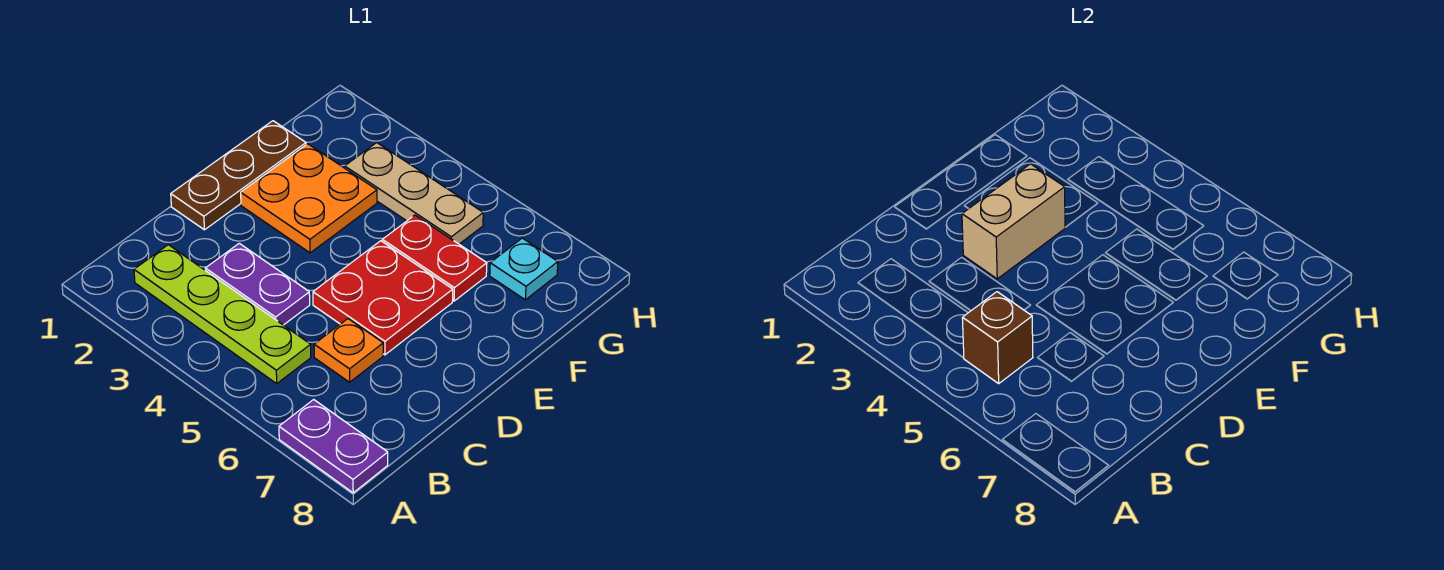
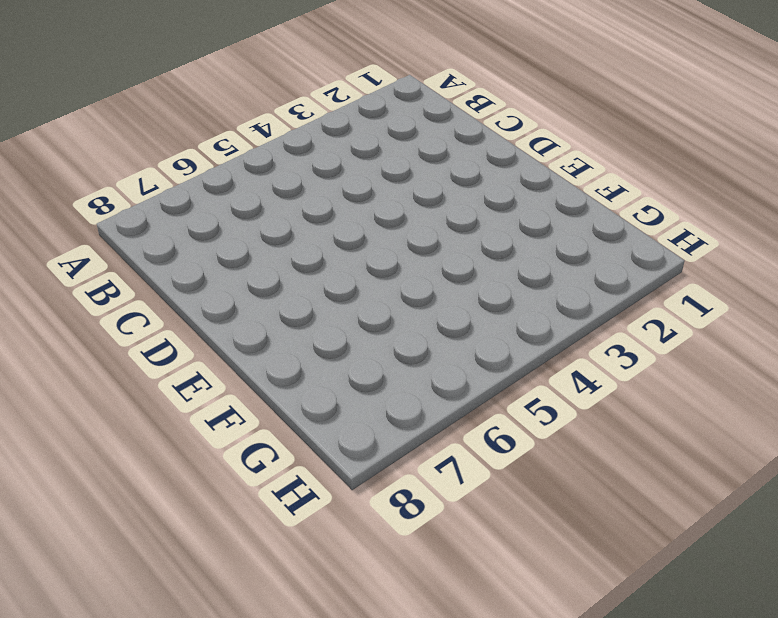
none -> purple plate A7:A8 level 1
none -> lime plate B2:B5 level 1
none -> purple plate C3:C4 level 1

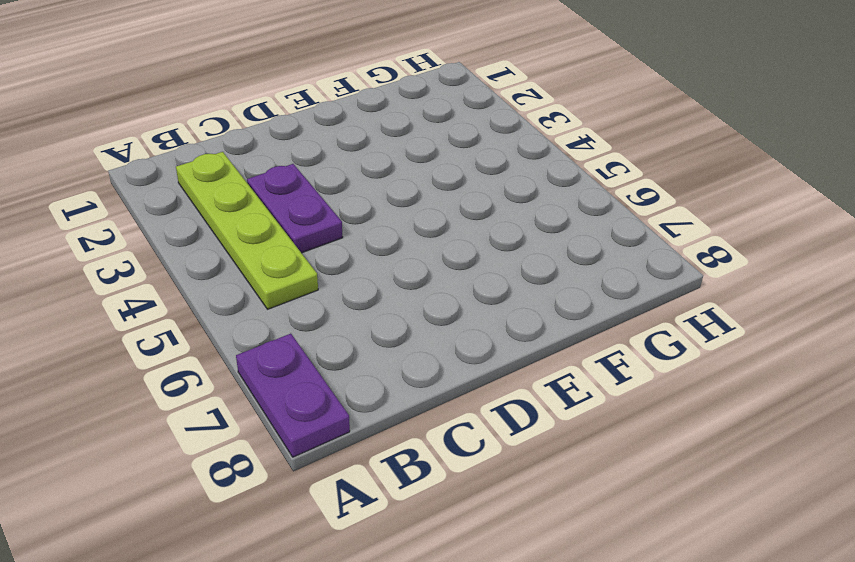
none -> orange plate C6 level 1
none -> brown plate D1:F1 level 1
none -> red plate D5:E6 level 1

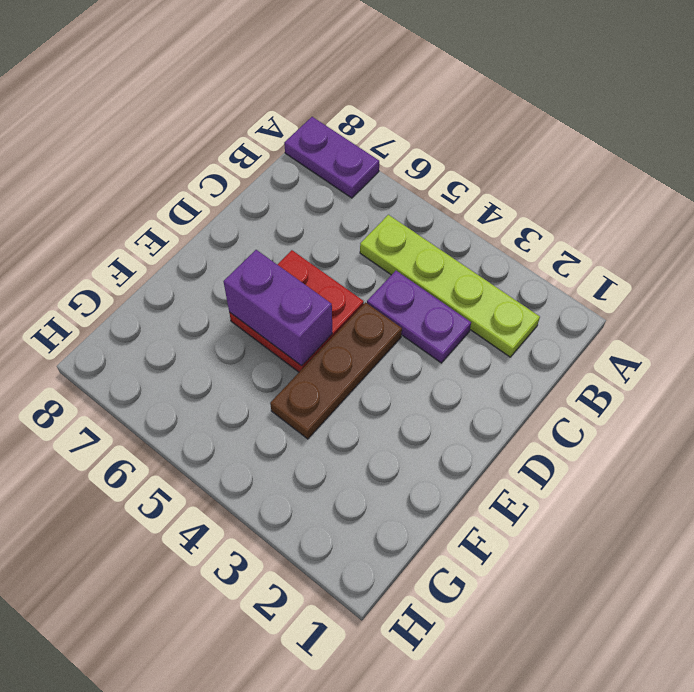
brown plate D4:F4 level 1 -> brown plate D1:F1 level 1
purple brick E5:E6 level 2 -> none
none -> orange plate C6 level 1
none -> orange plate E2:F3 level 1
none -> red plate F5:F6 level 1

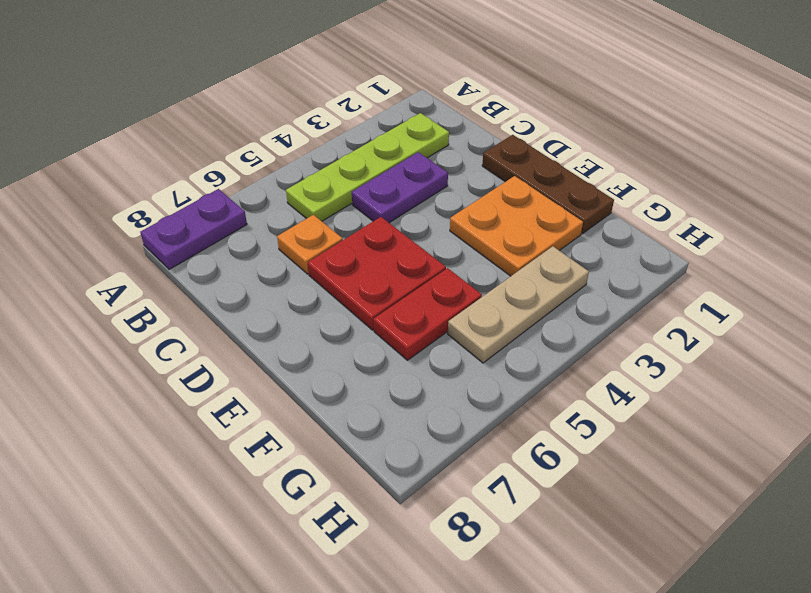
none -> cyan plate G7 level 1
none -> brown brick B5 level 2
none -> tan brick D3:E3 level 2

